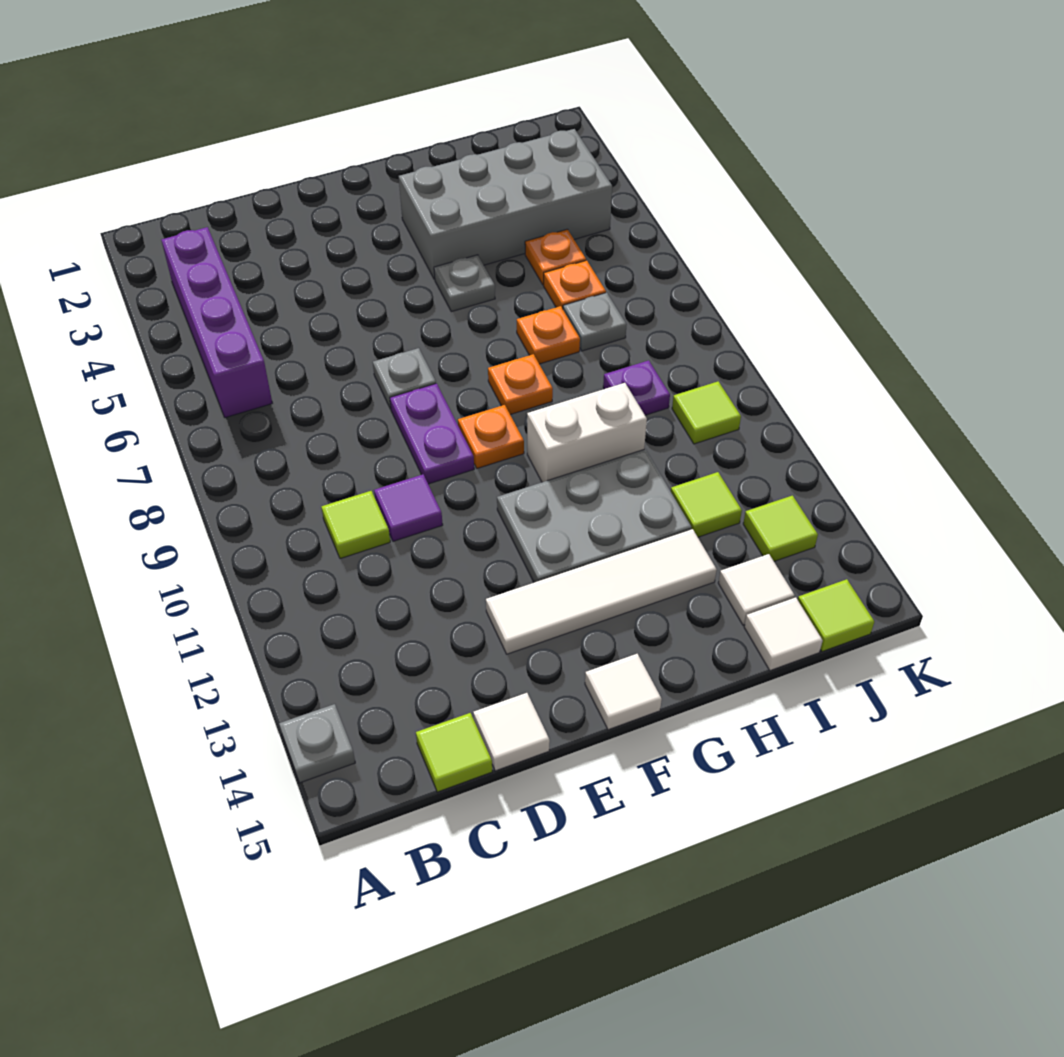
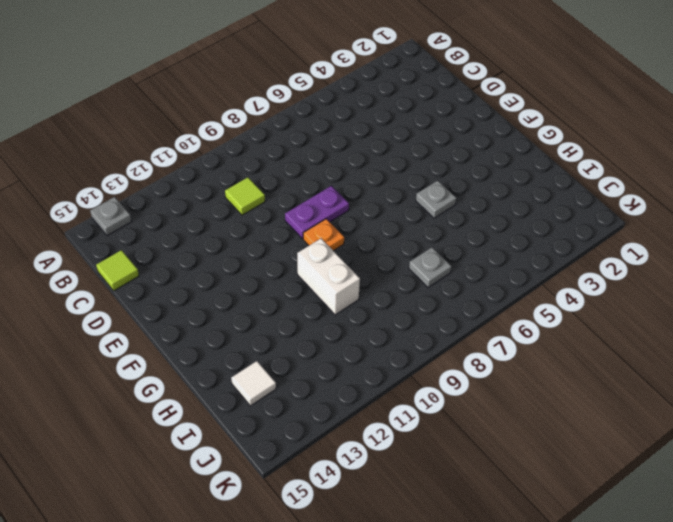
none -> purple brick B3:B6 level 1
none -> purple tile D10 level 1
none -> white tile D15 level 1

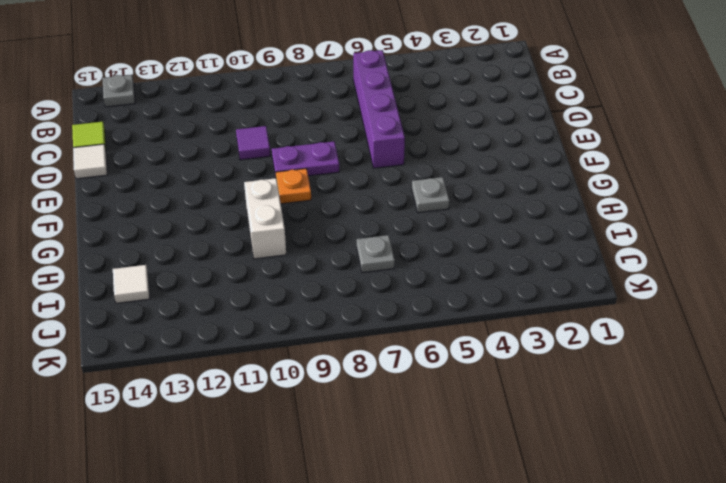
purple brick B6:E6 level 1 -> purple brick B3:B6 level 1
none -> lime tile C10 level 1
none -> grey plate E7 level 1
none -> white tile E13:H13 level 1

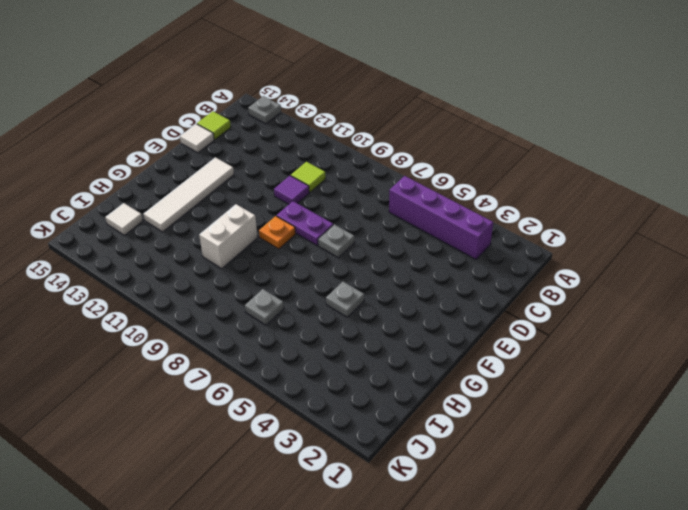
none -> grey plate F11:H12 level 1
none -> white tile F15 level 1
none -> grey brick G3:J4 level 1

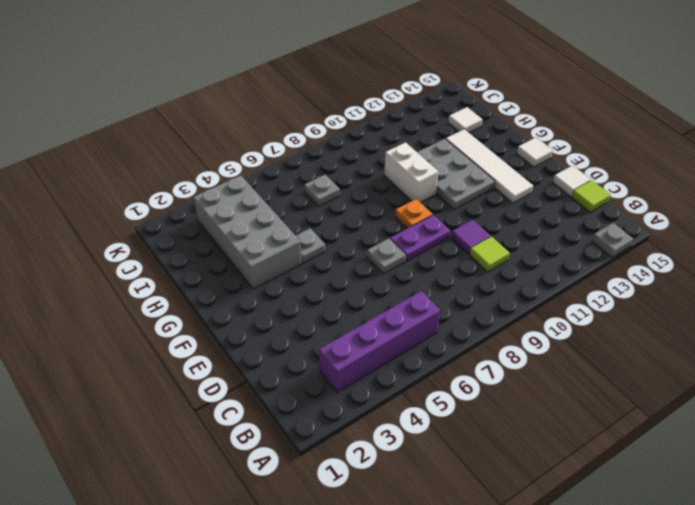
none -> orange plate G8 level 1
none -> orange plate H7 level 1
none -> orange plate I5 level 1

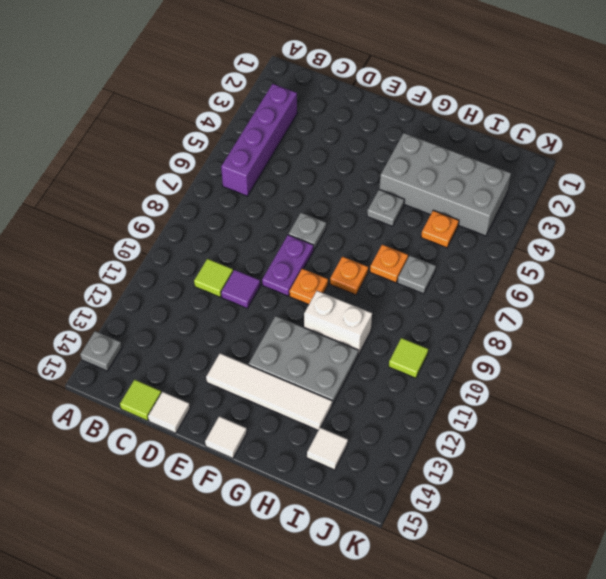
none -> orange plate I6 level 1
none -> purple plate I9 level 1
none -> lime tile I12 level 1

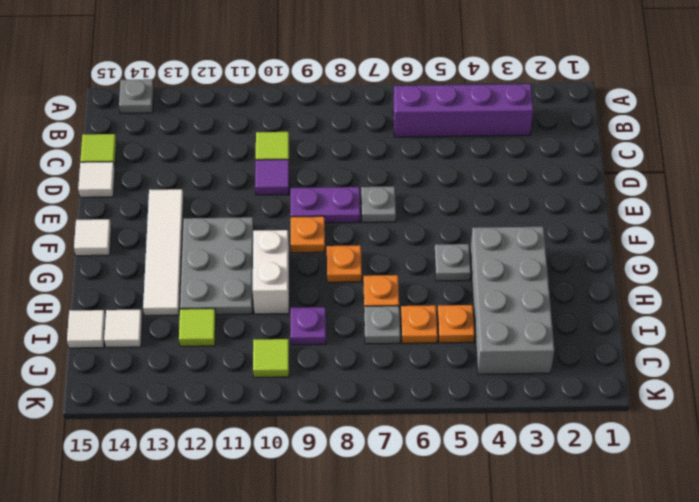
none -> lime tile J13 level 1
none -> lime tile J15 level 1

